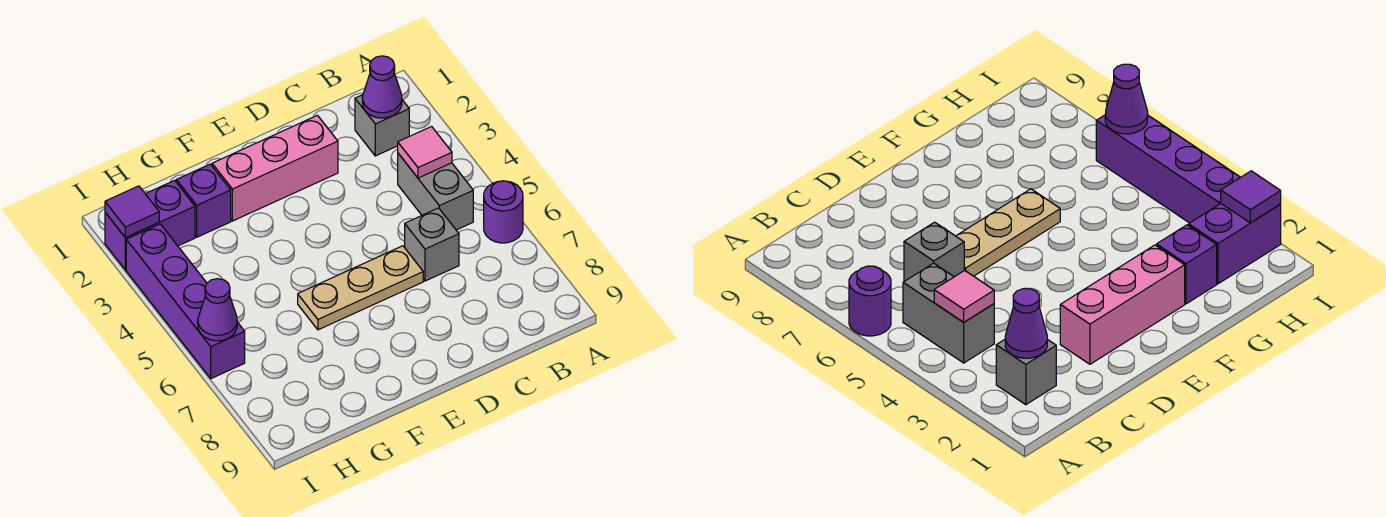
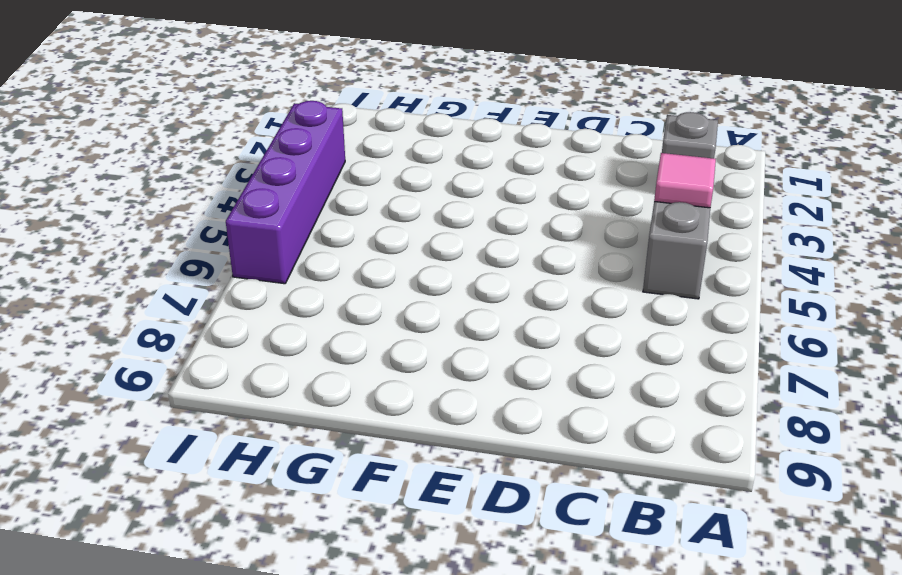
none -> purple round brick A6 level 1
none -> grey brick C6 level 1
none -> pink brick D2:F2 level 1

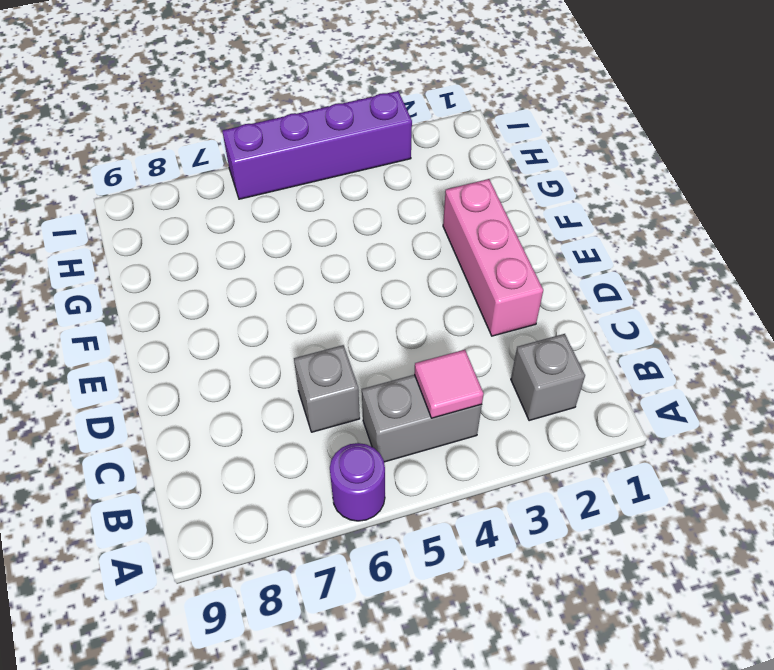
none -> tan plate D6:F6 level 1
none -> purple brick G2 level 1
none -> purple brick H2:I2 level 1

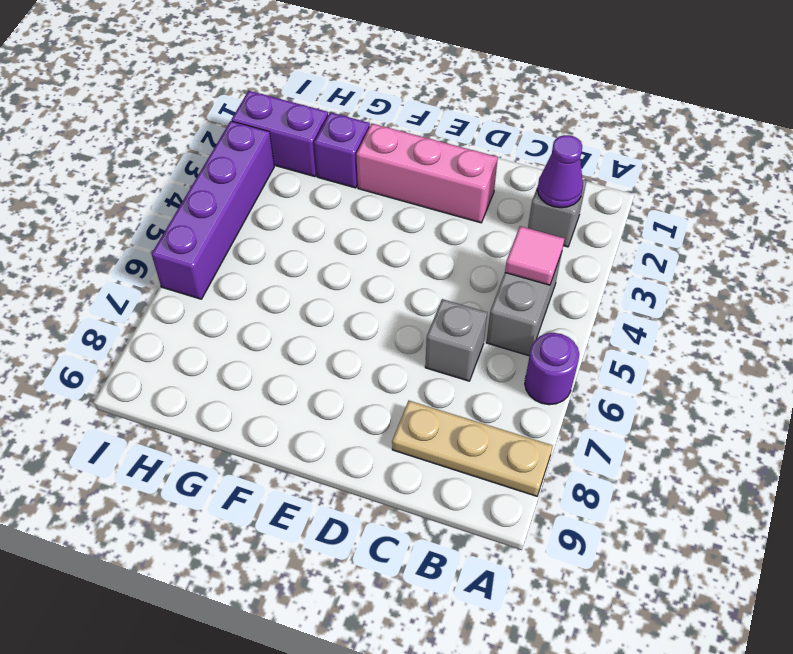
tan plate A8:C8 level 1 -> tan plate D6:F6 level 1
none -> purple tile I2 level 2
none -> purple cone I6 level 2

